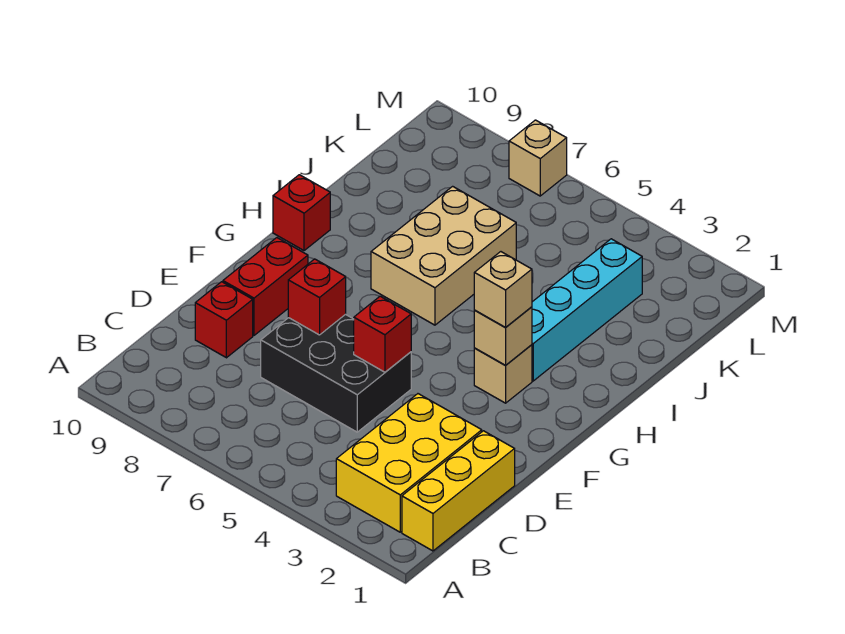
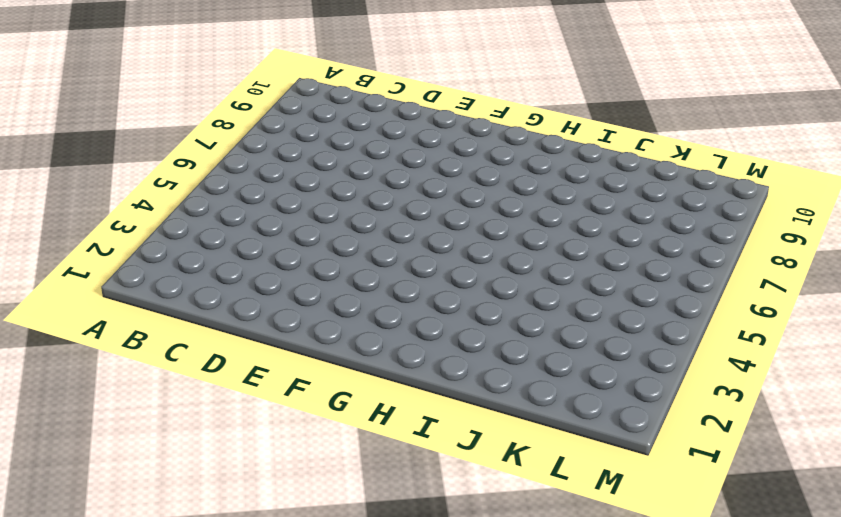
none -> yellow brick B1:D1 level 1
none -> yellow brick B2:D3 level 1
none -> black brick D5:E7 level 1

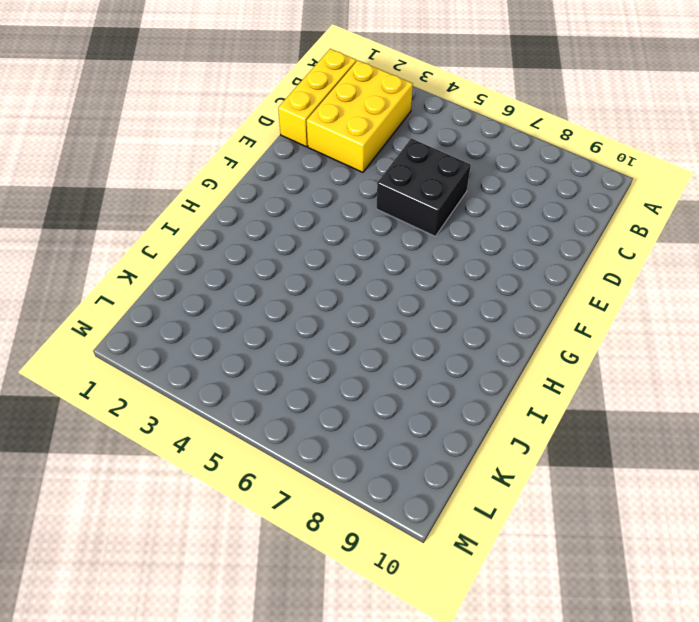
black brick D5:E6 level 1 -> black brick D5:E7 level 1
none -> red brick D9 level 1
none -> red brick E9:F9 level 1
none -> tan brick G3 level 1

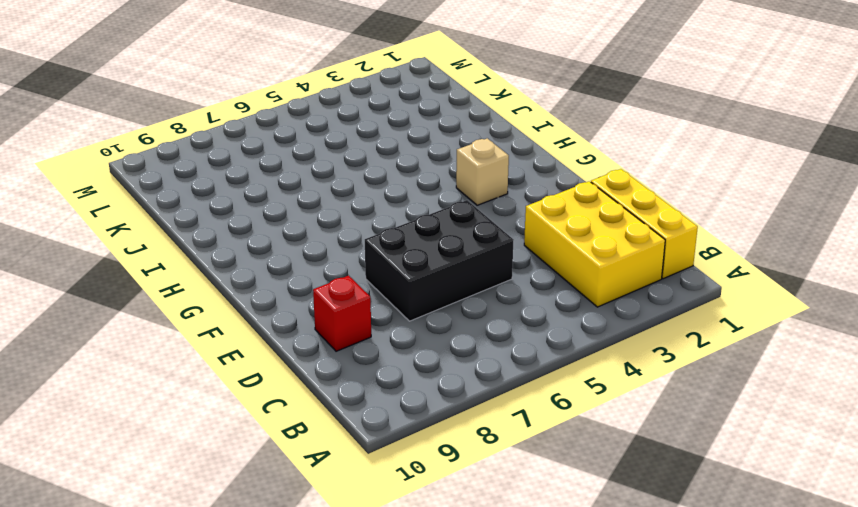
none -> red brick E9:F9 level 1
none -> cyan brick H3:K3 level 1
none -> tan brick H6:J7 level 1

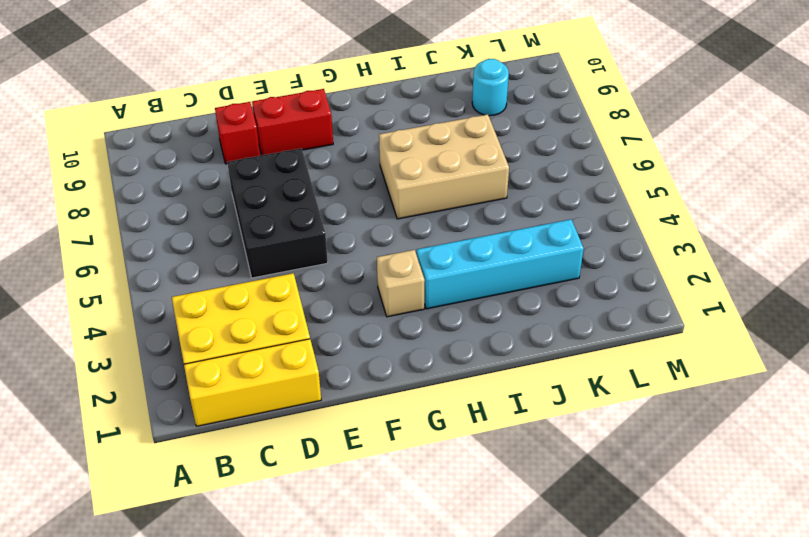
cyan round brick K9 level 1 -> none
none -> red brick H10 level 1
none -> tan brick M7 level 1
none -> red brick E5 level 2

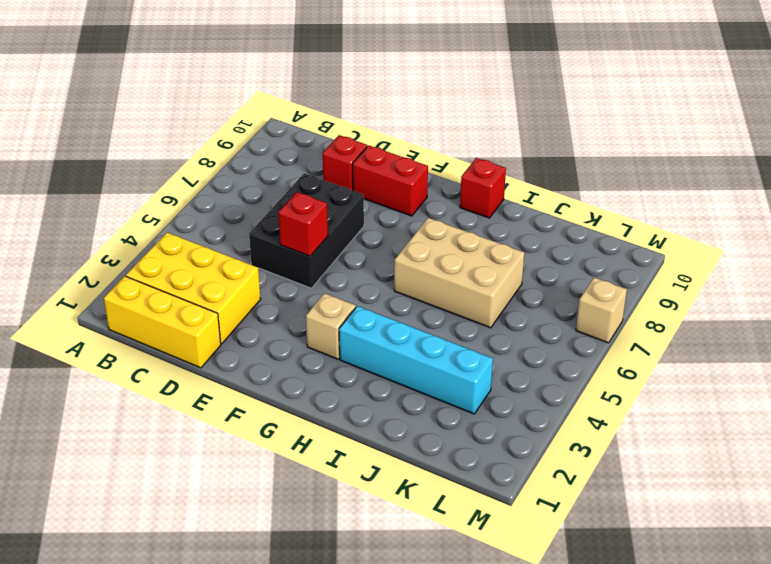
none -> red brick E7 level 2
none -> tan brick G3 level 2
none -> tan brick G3 level 3

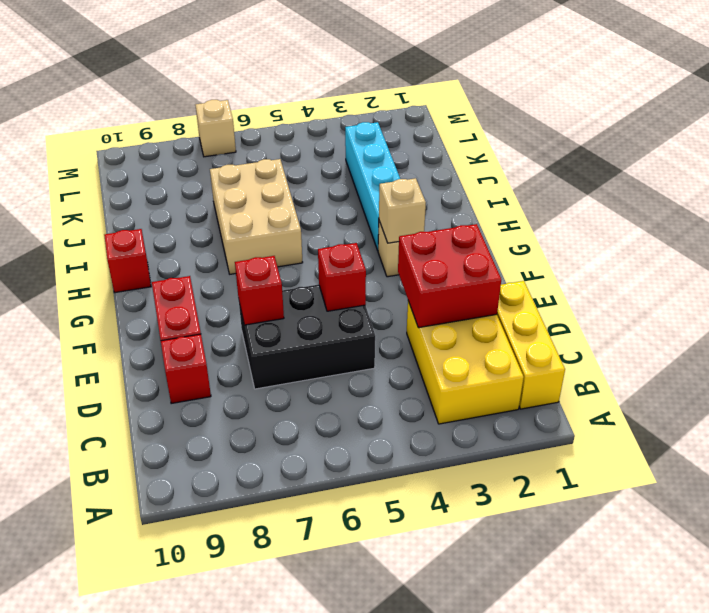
red brick D2:E3 level 2 -> none
none -> tan brick G3 level 3

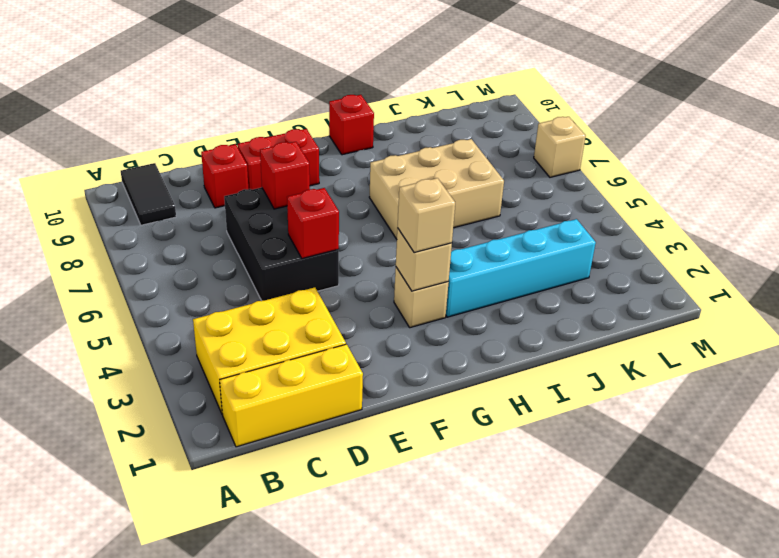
black tile B9:B10 level 1 -> none

